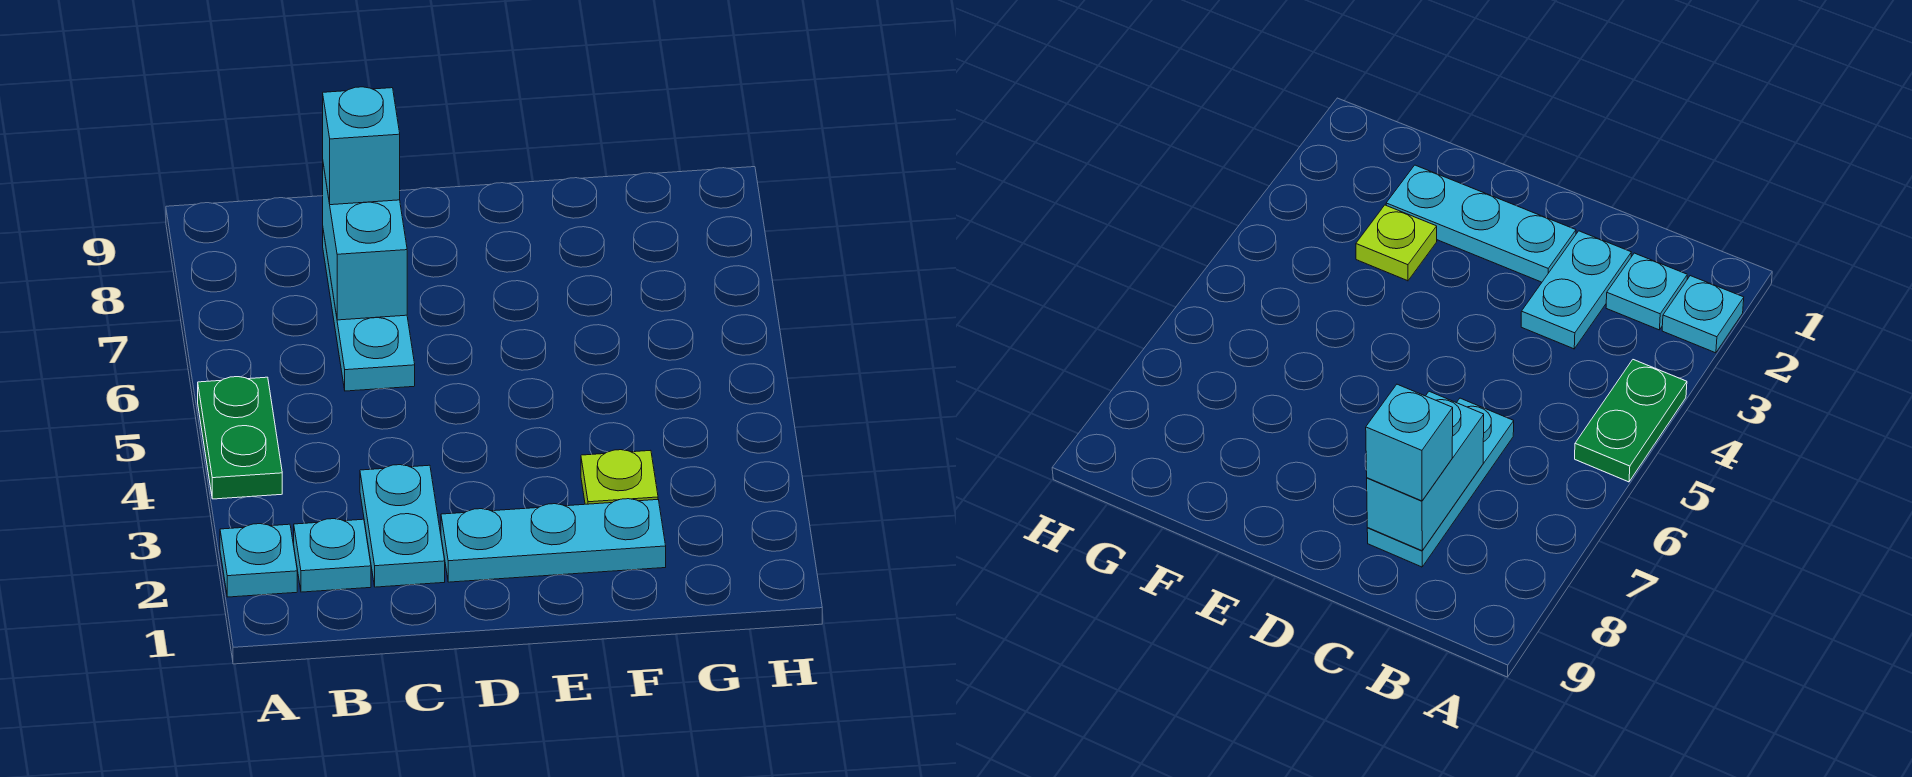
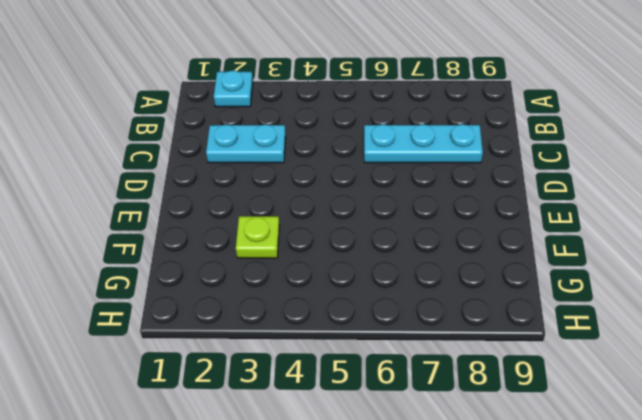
none -> green plate A4:A5 level 1
none -> cyan plate B2 level 1

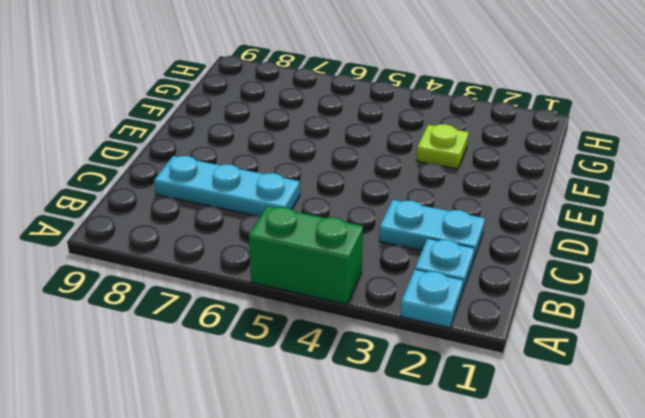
green brick A4:A5 level 1 -> green plate A4:A5 level 1
none -> cyan plate D2:F2 level 1
none -> cyan brick C7:C8 level 2

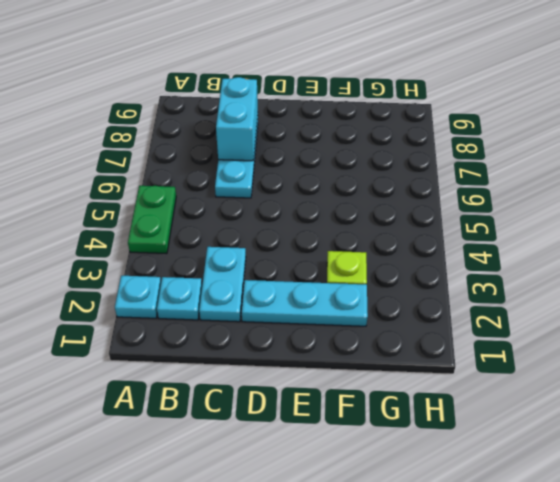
none -> cyan brick C8 level 3

